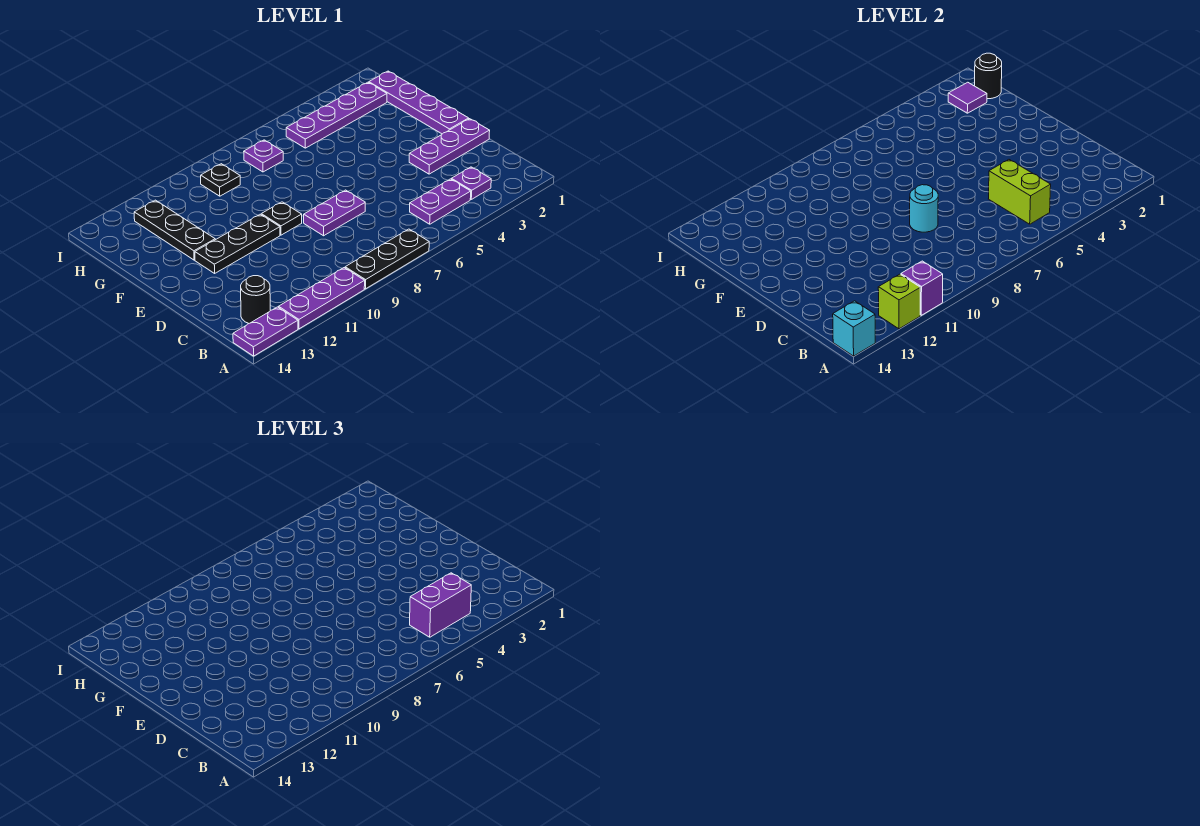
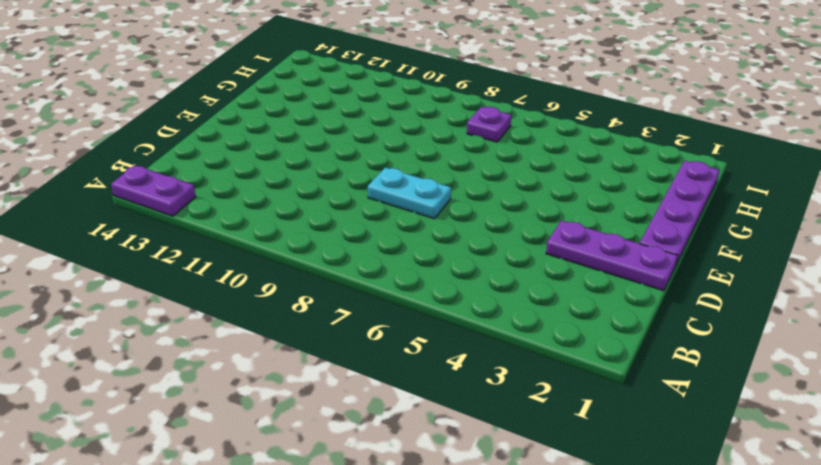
cyan plate D7:D8 level 1 -> purple plate D7:D8 level 1
none -> black plate A7:A9 level 1
none -> purple plate A10:A12 level 1
none -> purple plate B3 level 1

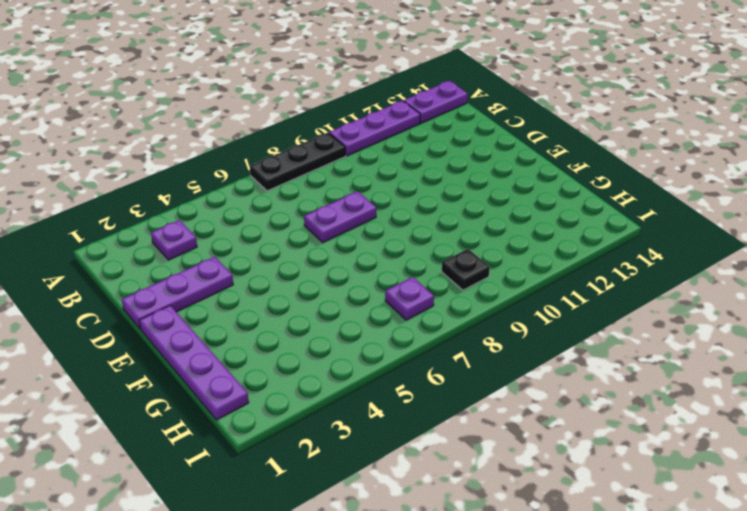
none -> purple plate B4:B5 level 1
none -> black round brick B13 level 1
none -> black plate E9 level 1

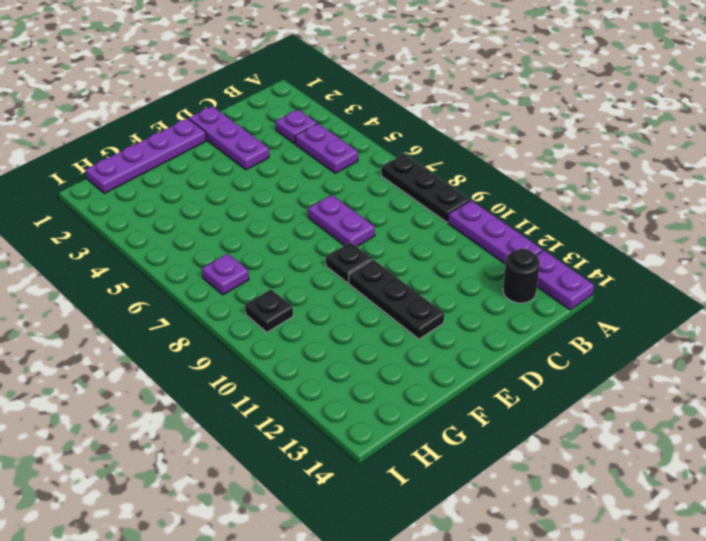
none -> black plate F12:H12 level 1
none -> purple plate H2:H5 level 1
none -> purple brick A11 level 2

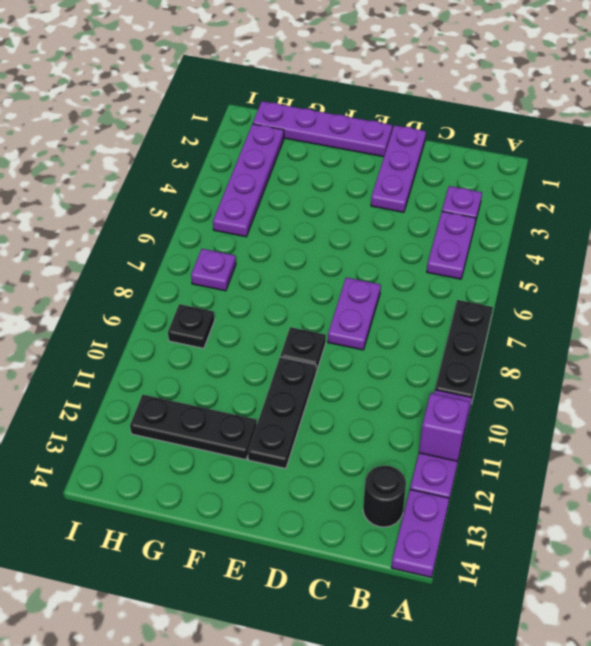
none -> lime brick A12 level 2
none -> cyan brick A14 level 2
none -> lime brick B5:C5 level 2

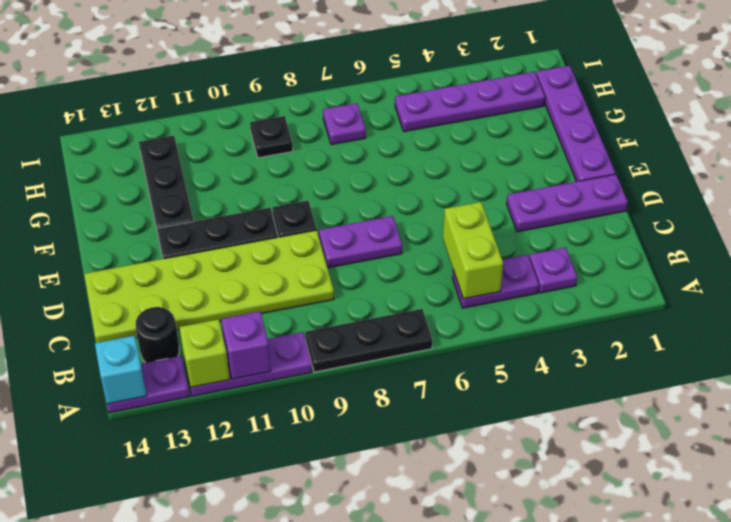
lime plate C9:D14 level 1 -> none
none -> cyan round brick D8 level 2
none -> black round brick H1 level 2
none -> purple tile H2 level 2

